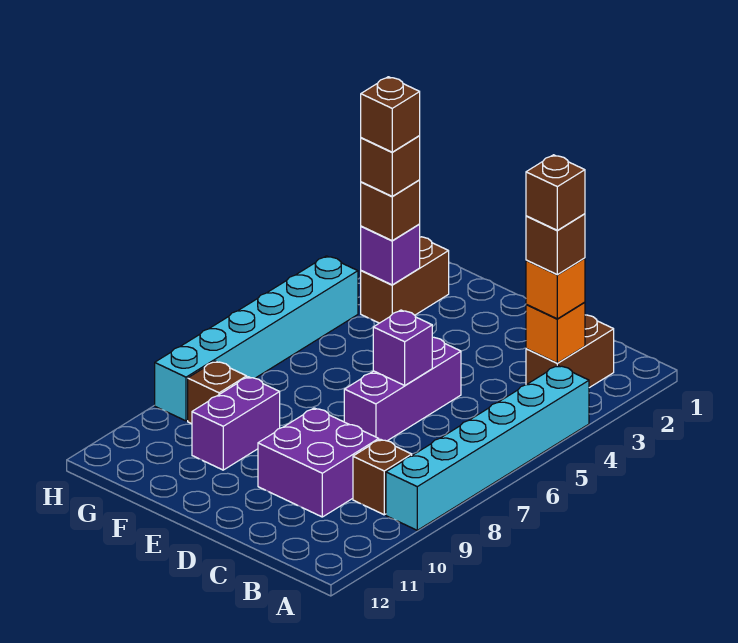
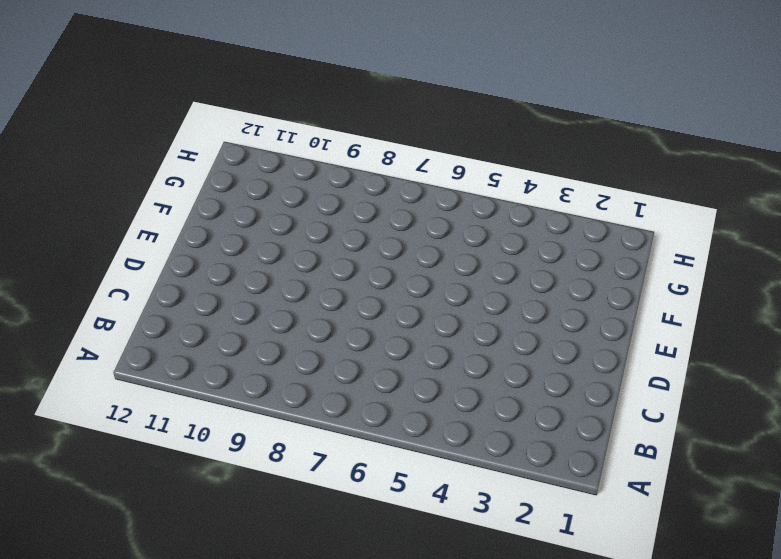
none -> cyan brick A4:A9 level 1
none -> brown brick B2:B3 level 1
none -> brown brick B9 level 1

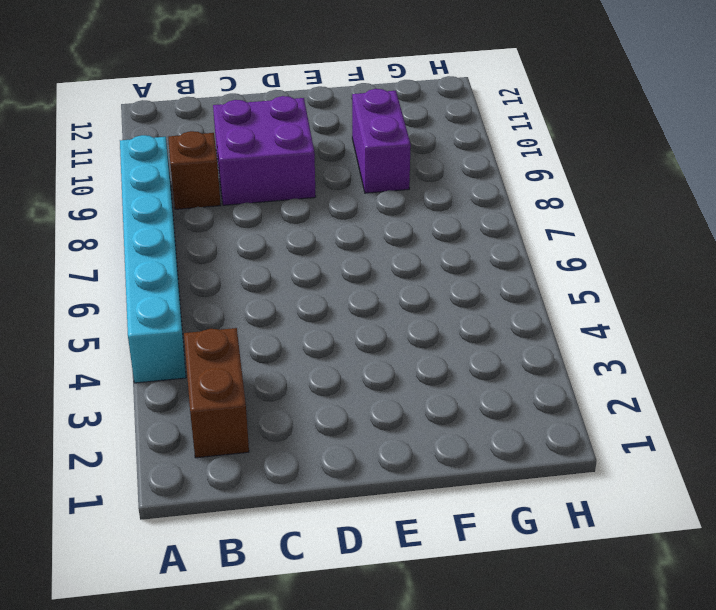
none -> purple brick D5:D7 level 1
none -> brown brick G2:G3 level 1
none -> brown brick G9 level 1

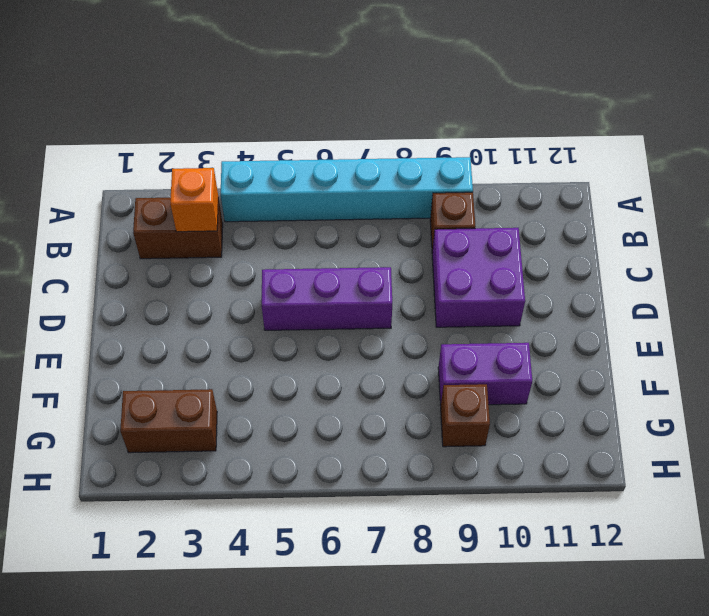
none -> cyan brick H4:H9 level 1
none -> purple brick D6 level 2
none -> purple brick G3 level 2

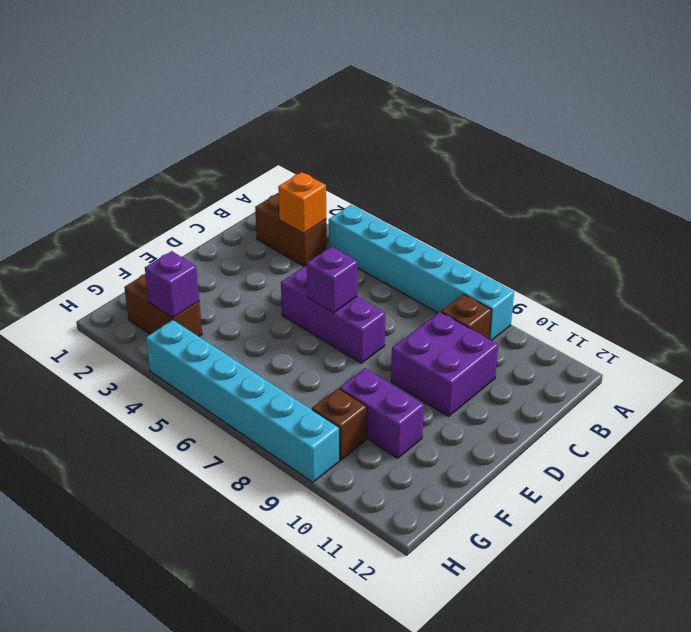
none -> orange brick B3 level 3
none -> brown brick G3 level 3
none -> brown brick B3 level 4

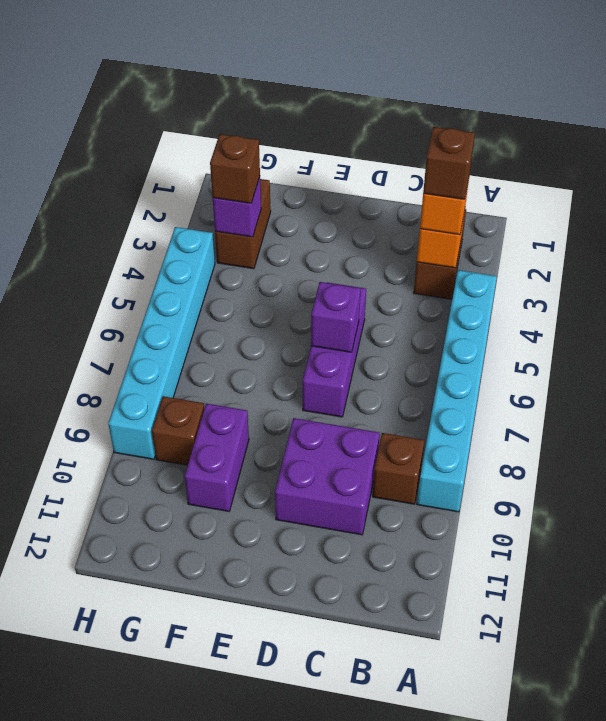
none -> brown brick G3 level 4
none -> brown brick B3 level 5
none -> brown brick G3 level 5

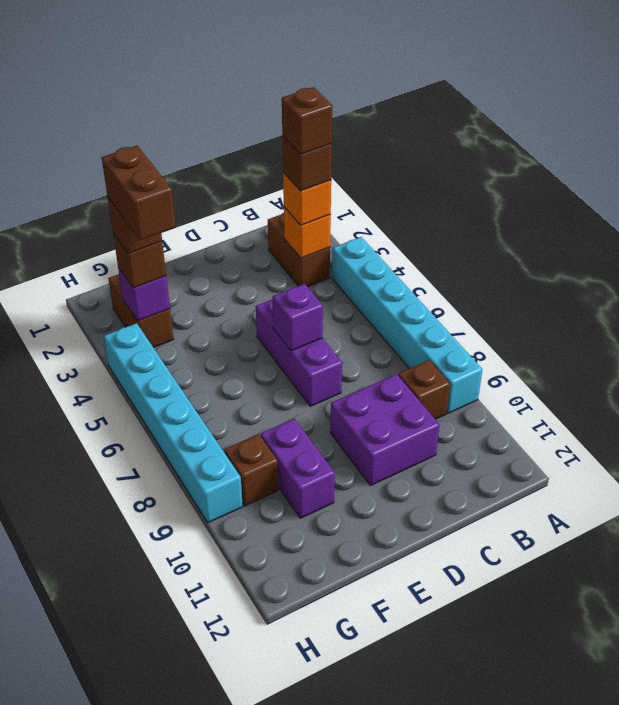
brown brick G3:G4 level 5 -> brown brick G3 level 5

